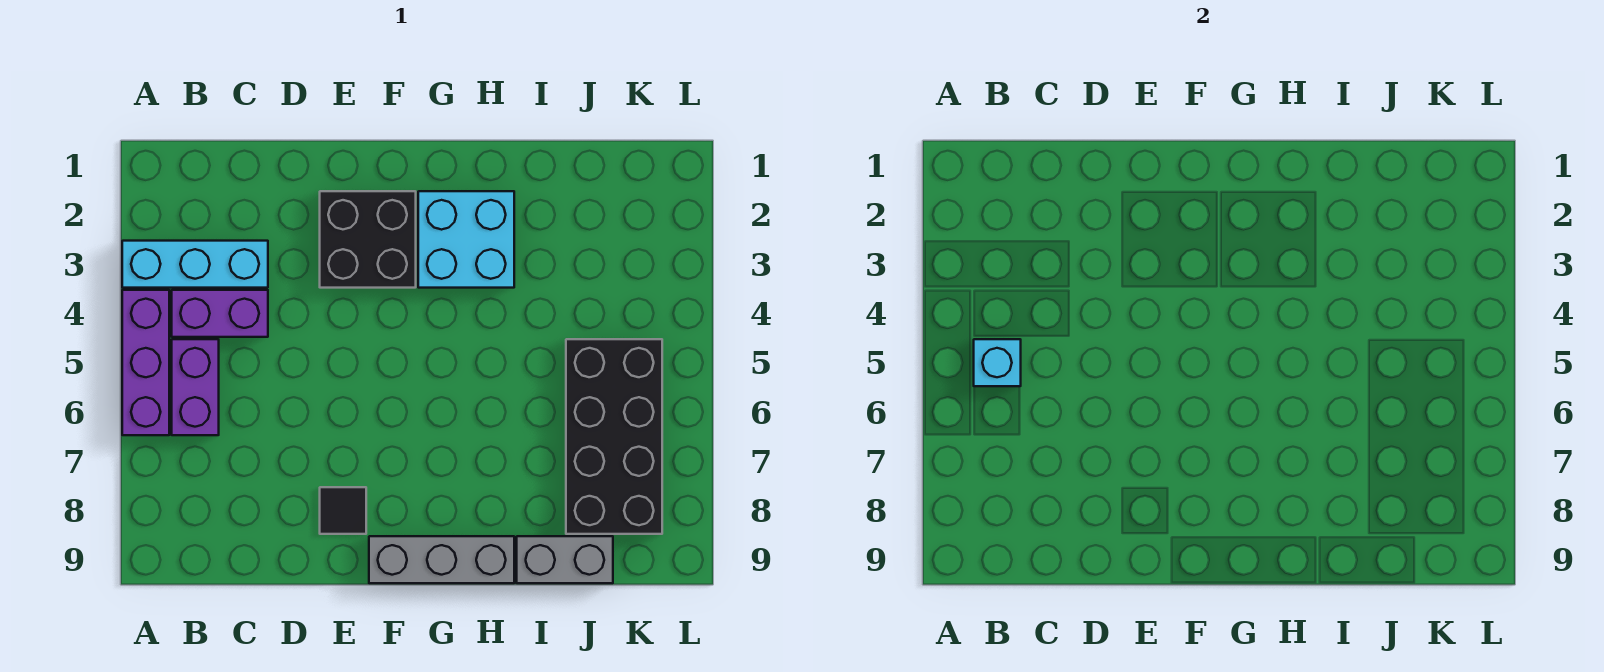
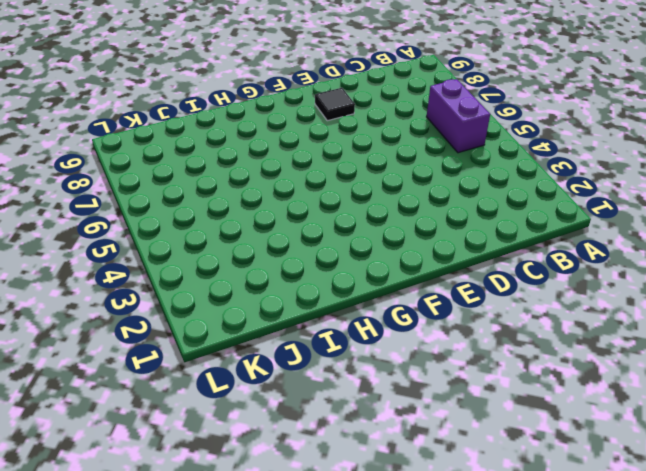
none -> cyan brick A3:C3 level 1
none -> purple brick A4:A6 level 1

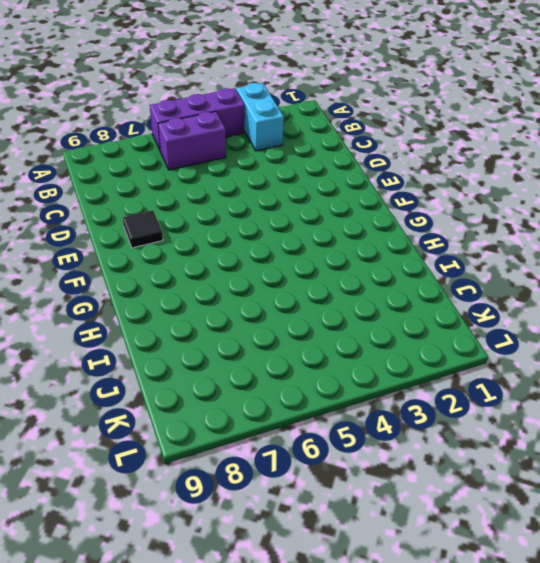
cyan brick A3:B3 level 1 -> cyan brick A3:C3 level 1
none -> purple brick B4:C4 level 1
none -> black brick E2:F3 level 1

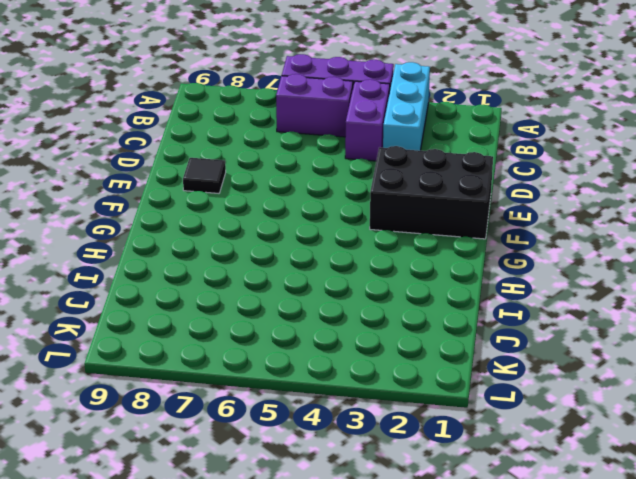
black brick E1:F3 level 1 -> black brick E2:F3 level 1
none -> grey brick F9:H9 level 1
none -> cyan brick G2:H3 level 1

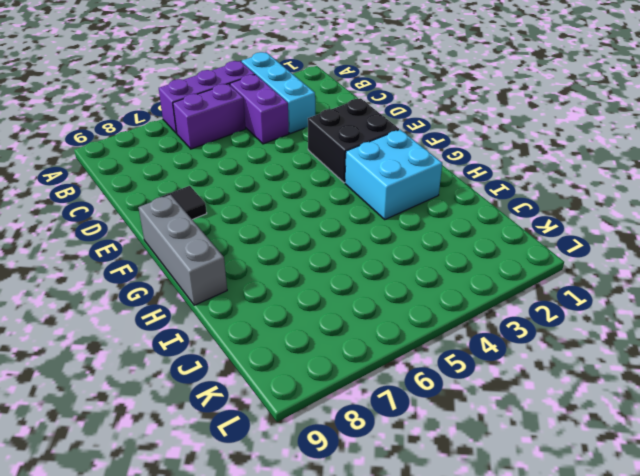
none -> grey brick I9:J9 level 1
none -> black brick J5:K8 level 1

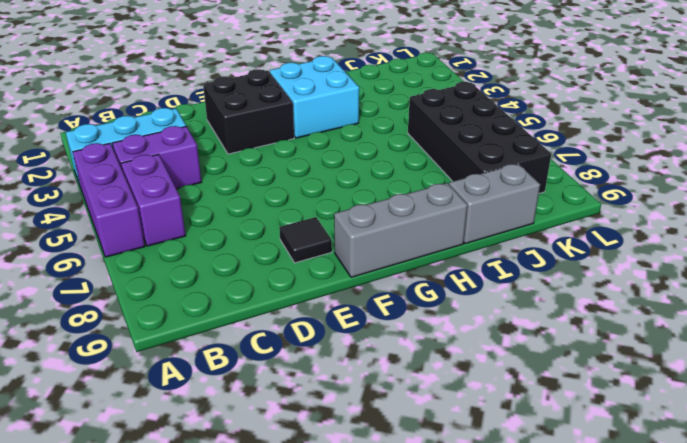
none -> cyan brick B5 level 2

